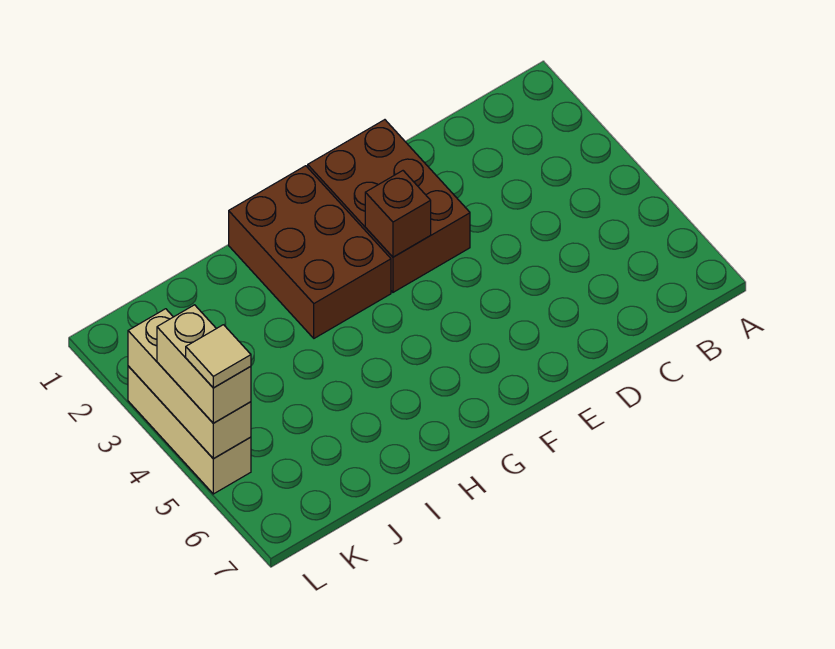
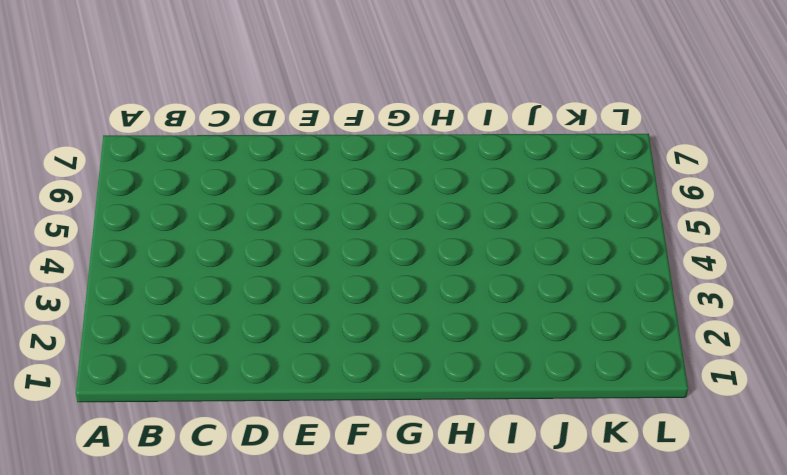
none -> brown brick E1:F3 level 1
none -> brown brick G1:H3 level 1

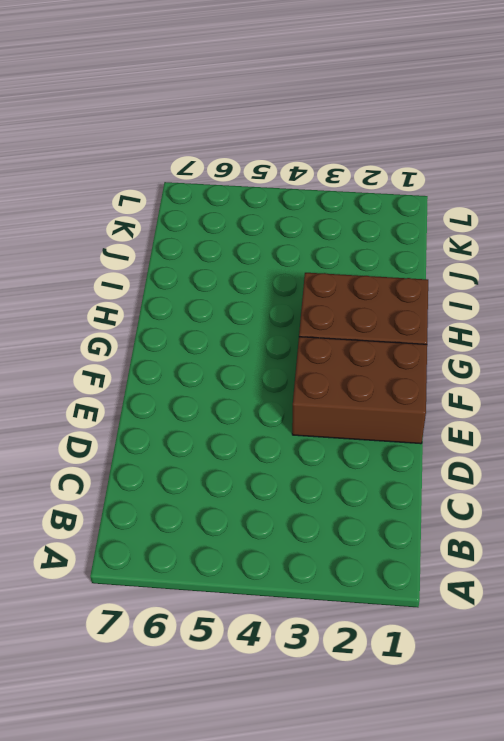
none -> tan brick L3:L5 level 1
none -> brown brick F3 level 2

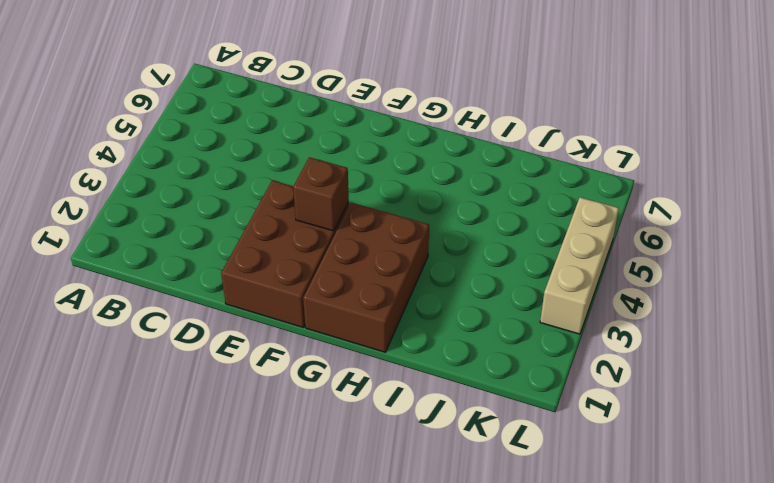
none -> tan brick L3:L5 level 2
none -> tan brick L4:L5 level 3

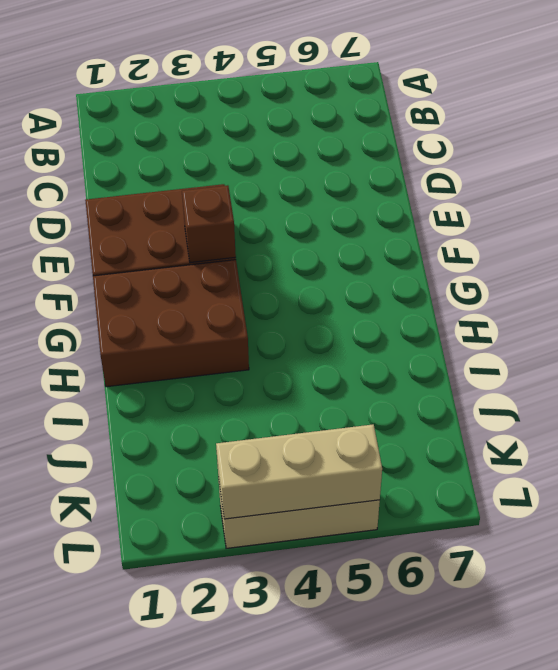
none -> tan brick L4:L5 level 3
none -> tan tile L5 level 4

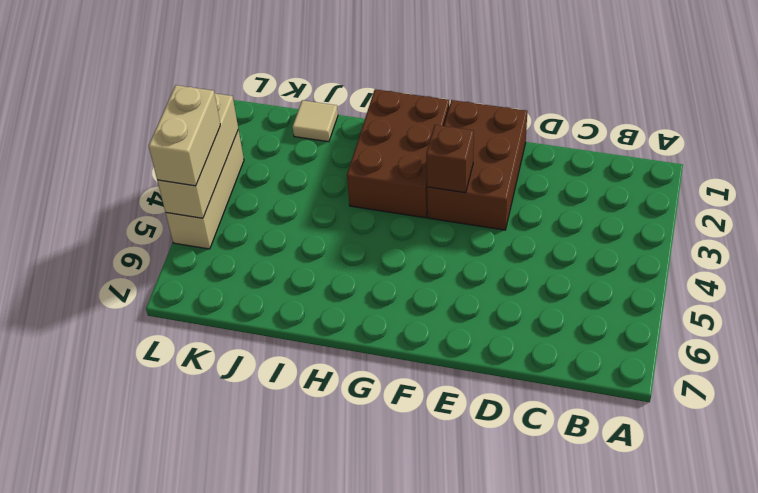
tan tile J1 level 1 -> tan tile L5 level 4

